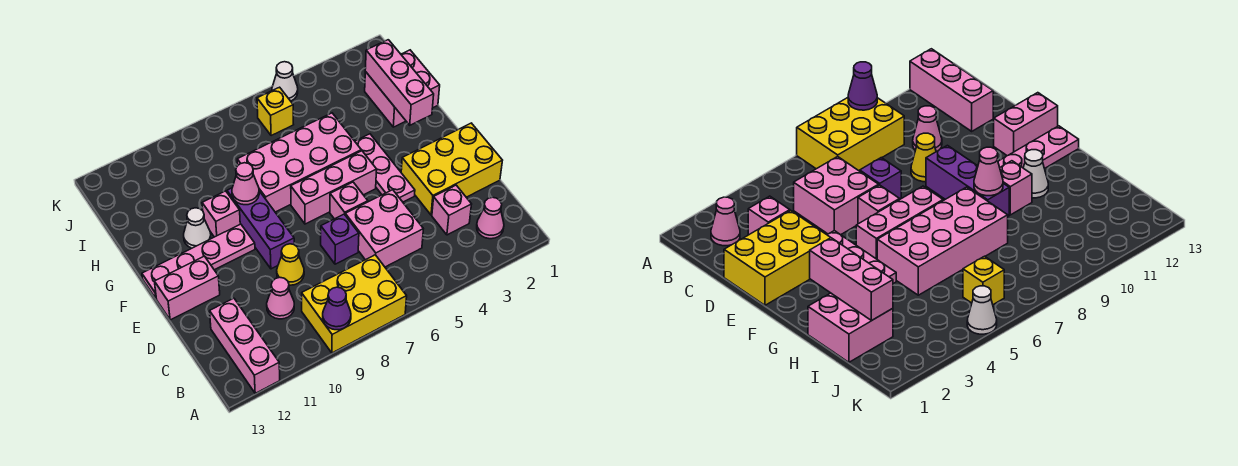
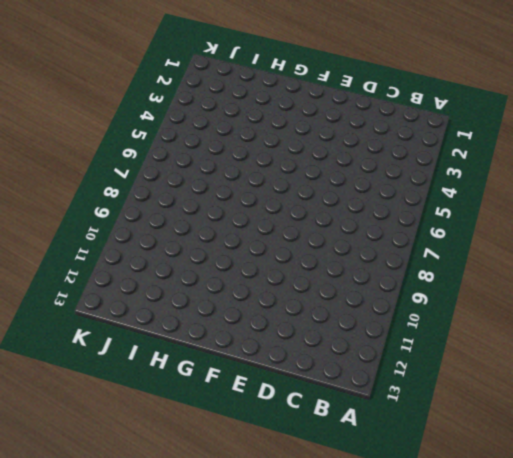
none -> yellow brick A7:B9 level 1
none -> pink brick A12:C12 level 1
none -> pink cone B2 level 1

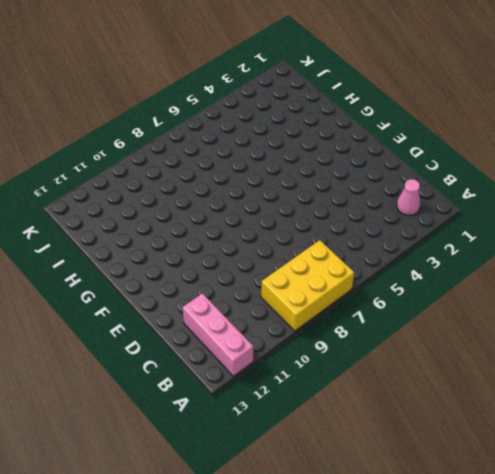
none -> pink brick C3 level 1
none -> pink brick C5:D6 level 1
none -> pink cone C10 level 1

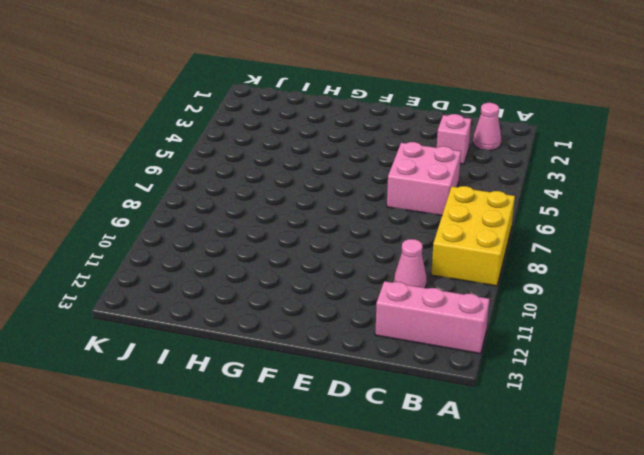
none -> yellow brick D1:E3 level 1
none -> purple brick D7 level 1
none -> yellow cone D9 level 1

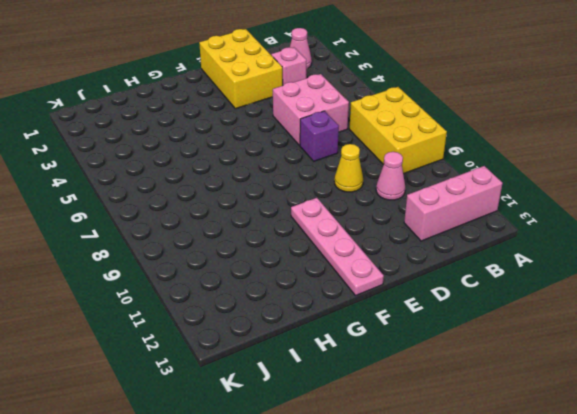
none -> pink plate E4:G4 level 1
none -> pink brick E6 level 1
none -> purple brick E9:G9 level 1

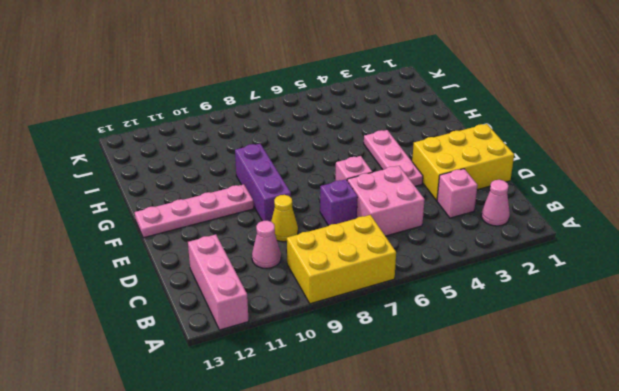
none -> pink brick E12:E13 level 1
none -> pink brick F5:F7 level 1
none -> pink brick G5:H8 level 1

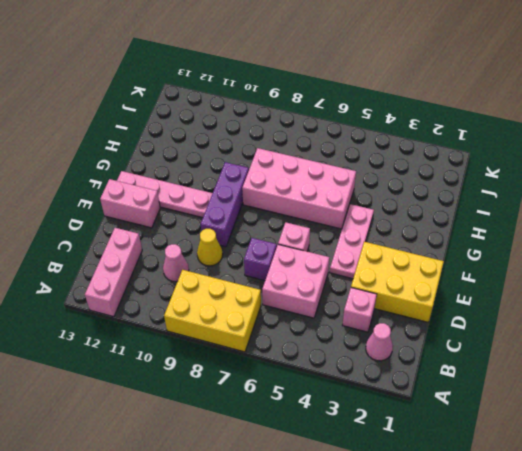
none -> pink brick F5:F7 level 1
none -> pink brick G10 level 1
none -> white cone G11 level 1

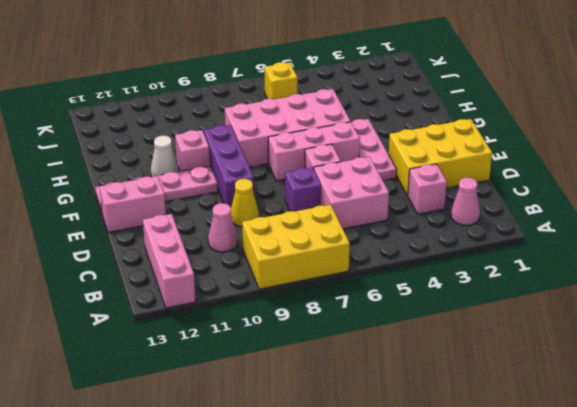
none -> pink brick H1:I2 level 1
none -> white cone K5 level 1
none -> purple cone A9 level 2

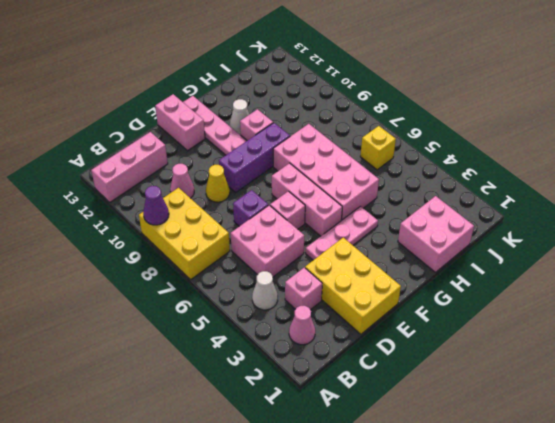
white cone B4 level 1 -> white cone K5 level 1
none -> pink brick G2:I2 level 2
none -> pink cone G9 level 2

